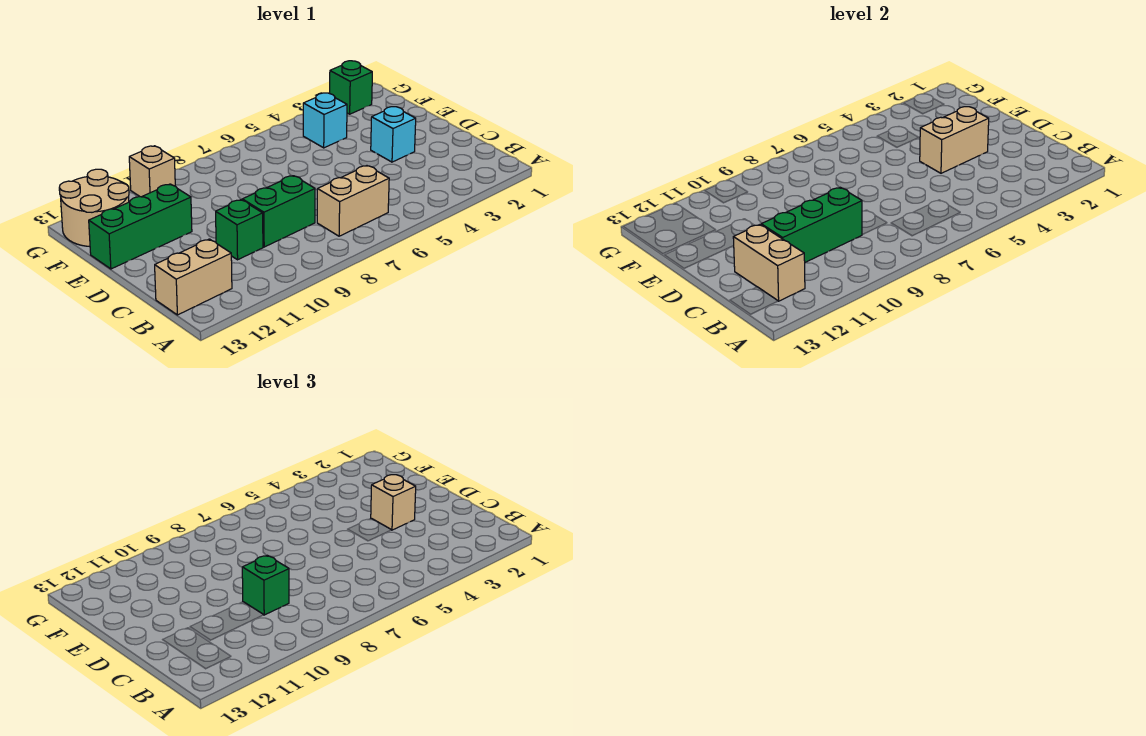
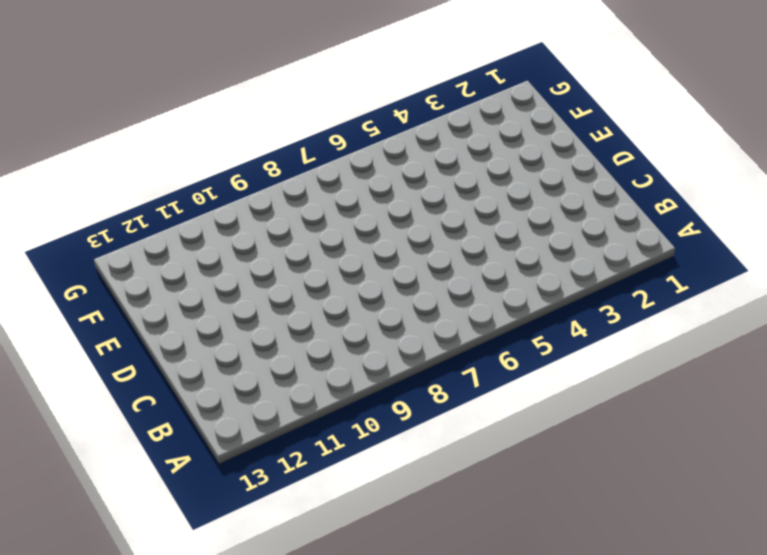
none -> tan brick B6:B7 level 1
none -> tan brick B12:B13 level 1
none -> green brick C8:C9 level 1

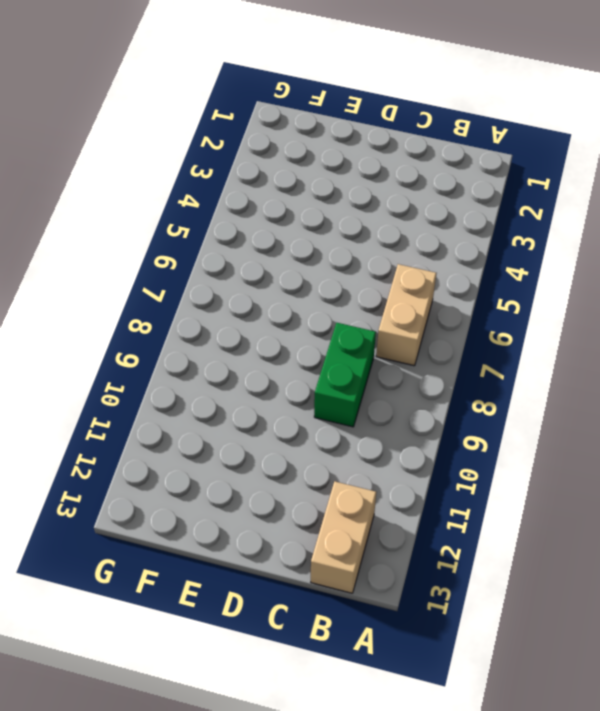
none -> green brick C10 level 1
none -> cyan brick D3 level 1
none -> green brick E11:E13 level 1

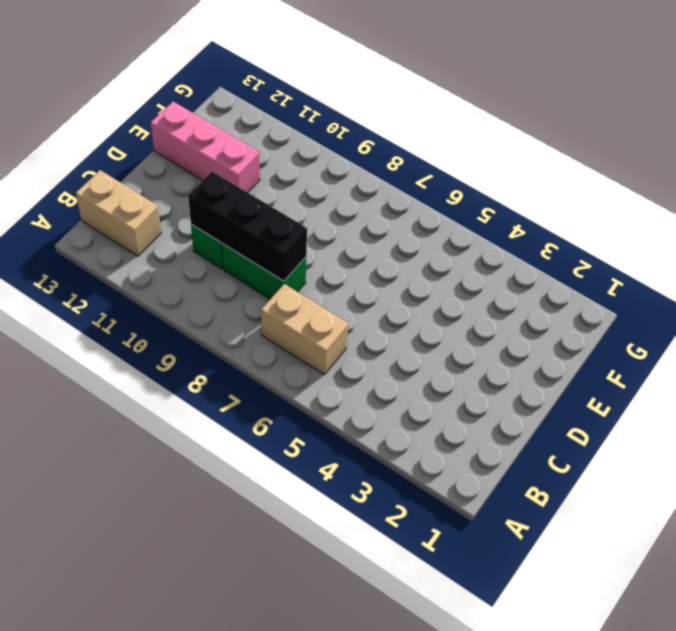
black brick C8:C10 level 2 -> green brick C9:C11 level 2
pink brick E11:E13 level 1 -> green brick E11:E13 level 1
none -> cyan brick D3 level 1
none -> cyan brick F4 level 1
none -> tan round brick F12:G13 level 1

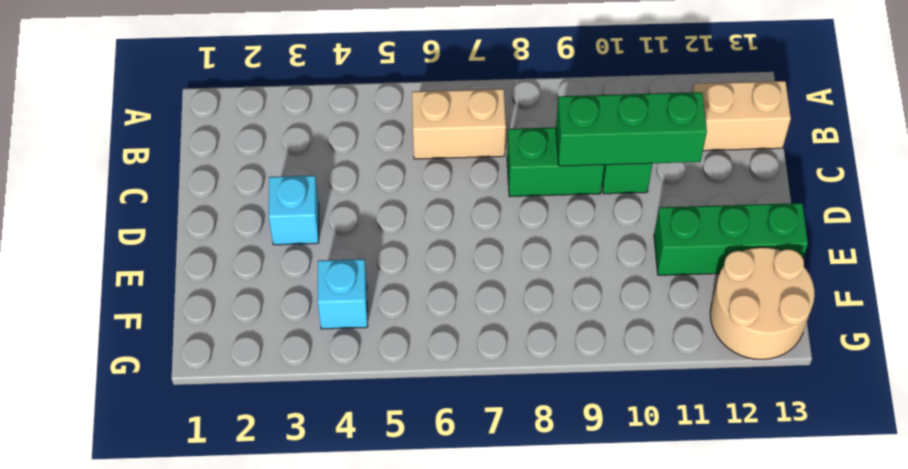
none -> green brick G2 level 1
none -> tan brick G10 level 1
none -> tan brick B12:C12 level 2

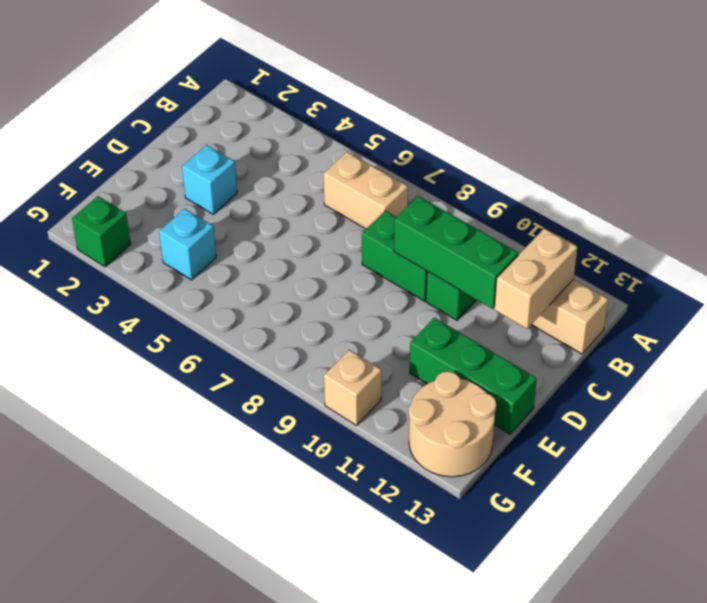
none -> tan brick D3:D4 level 2
none -> green brick C9 level 3
none -> tan brick D3 level 3

